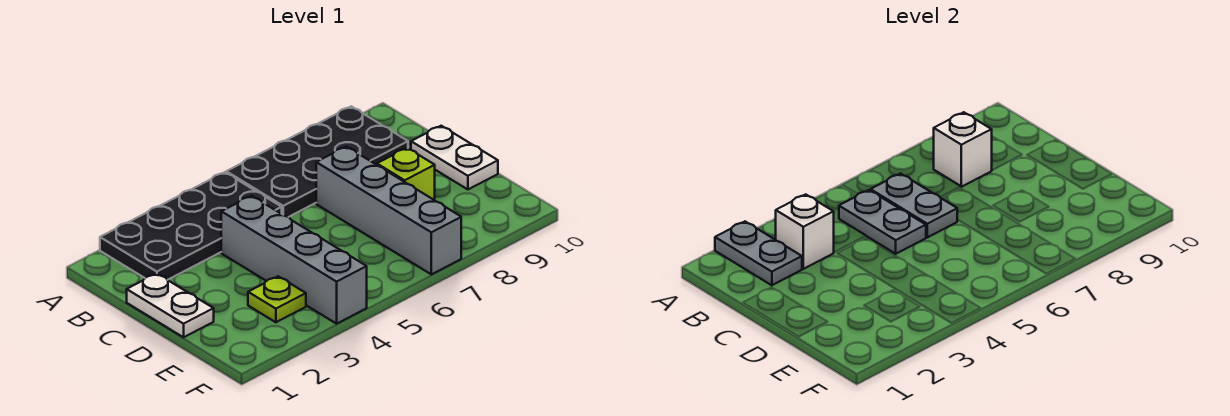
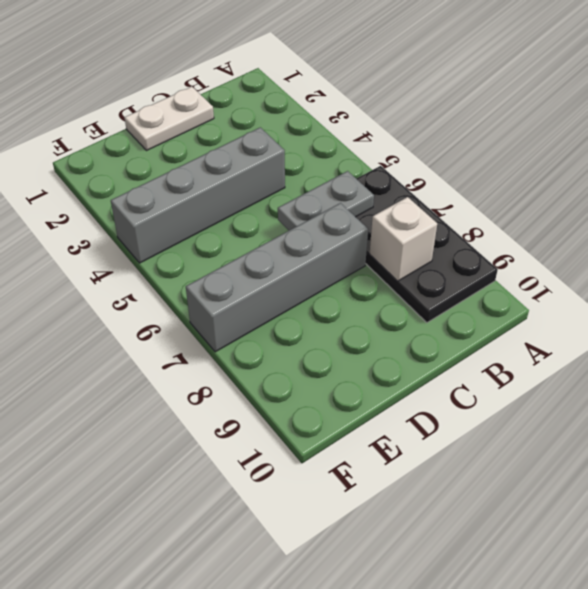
none -> black plate A2:B5 level 1
none -> white plate C10:D10 level 1
none -> lime brick D8 level 1

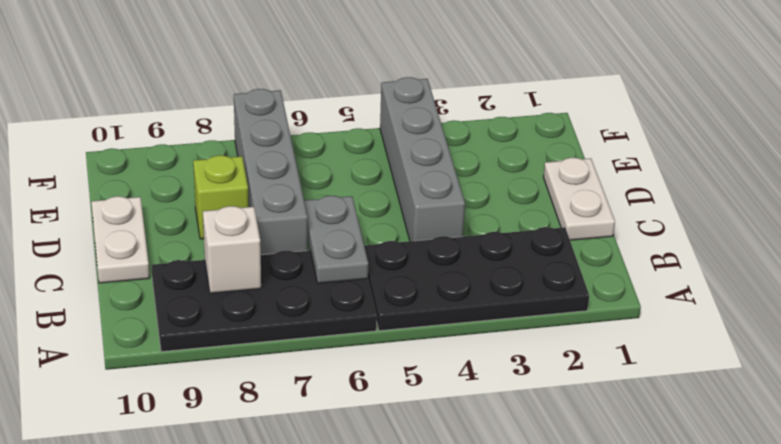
none -> lime plate E3 level 1
none -> grey plate A2:B2 level 2
none -> white brick B3 level 2

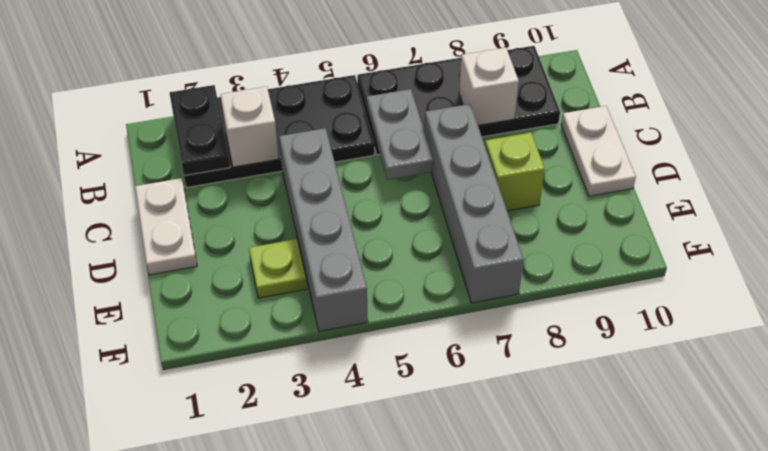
black plate A2:B2 level 2 -> grey plate A2:B2 level 2
none -> grey plate B5:C5 level 2

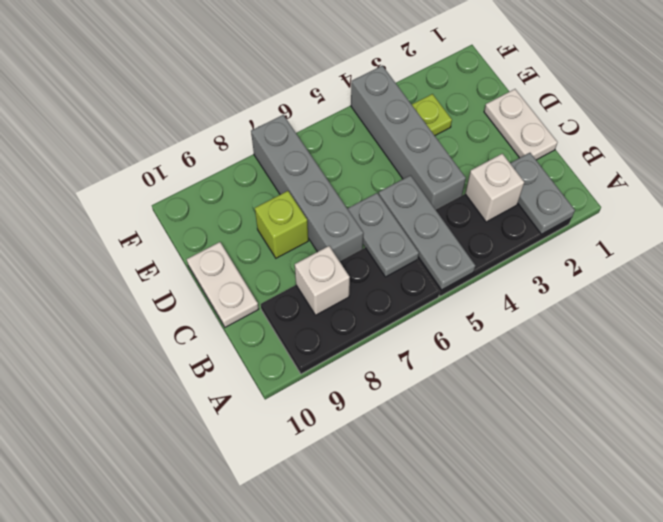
grey plate A5:C5 level 2 -> grey plate B5:C5 level 2

